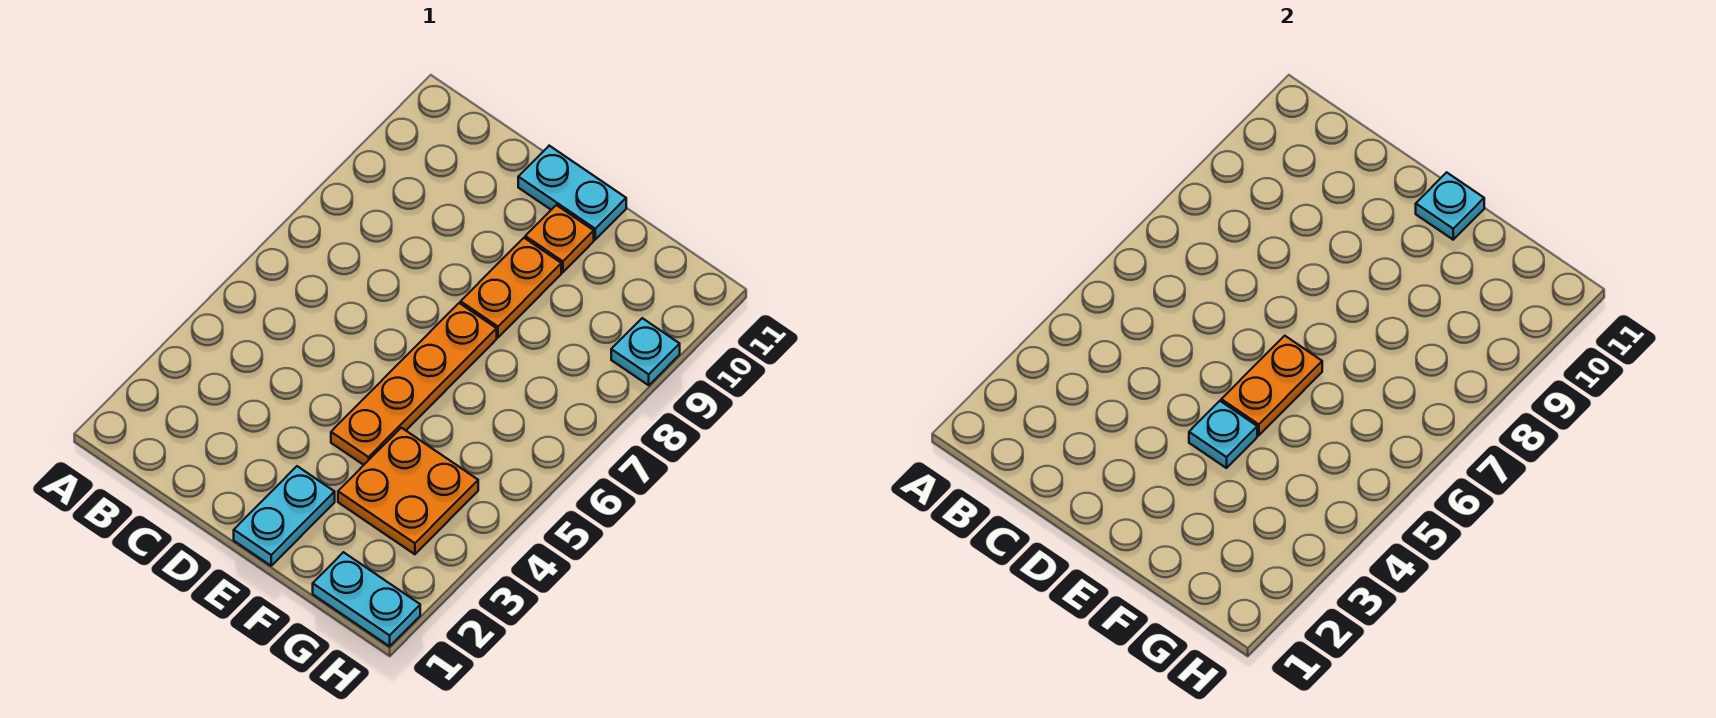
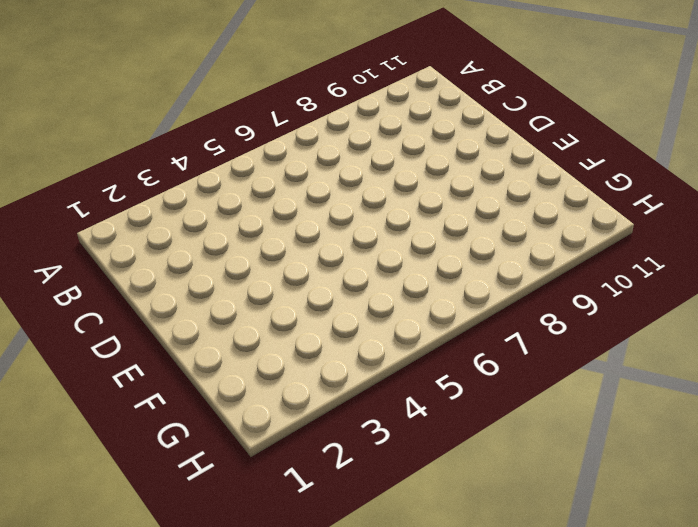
none -> cyan plate D11:E11 level 1
none -> cyan plate E1:E2 level 1

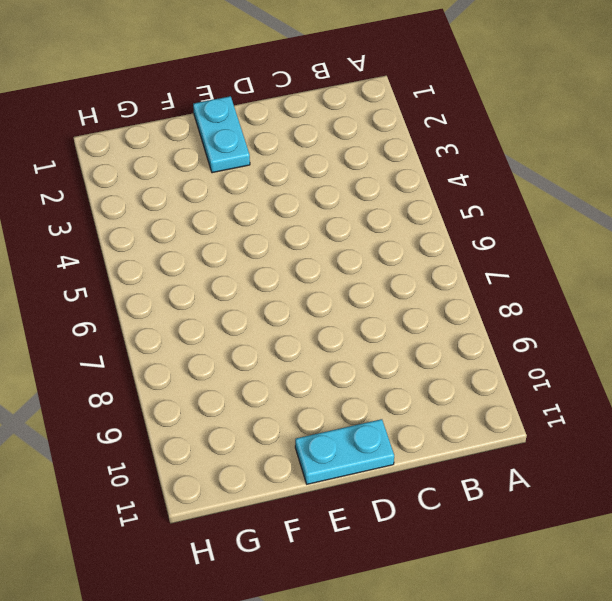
none -> orange plate E4:E7 level 1
none -> orange plate E8:E9 level 1

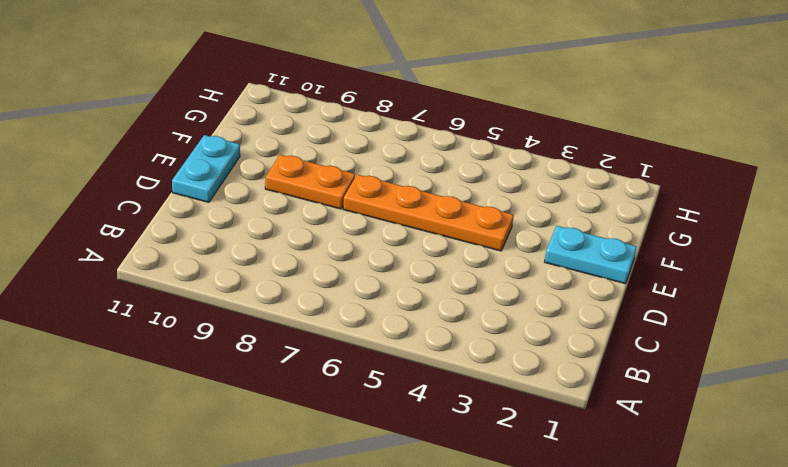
none -> orange plate E10 level 1
none -> orange plate F3:G4 level 1

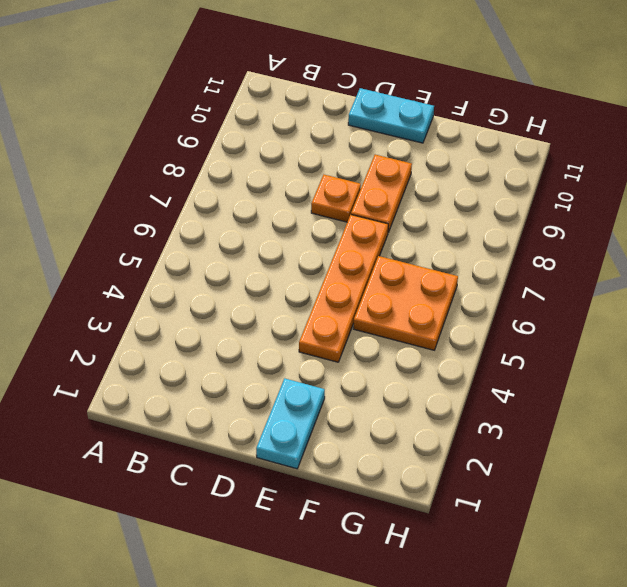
orange plate D8 level 1 -> orange plate E10 level 1
orange plate F5:G6 level 1 -> orange plate F3:G4 level 1
none -> cyan plate G1:H1 level 1
none -> cyan plate H9 level 1

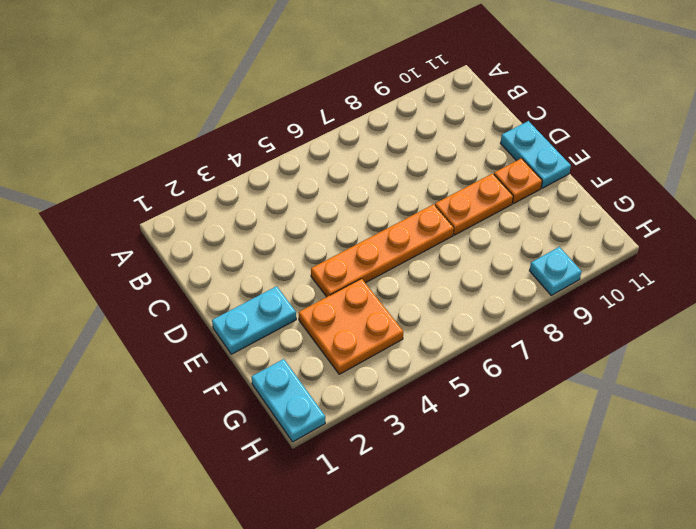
none -> cyan plate E4 level 2
none -> orange plate E5:E6 level 2

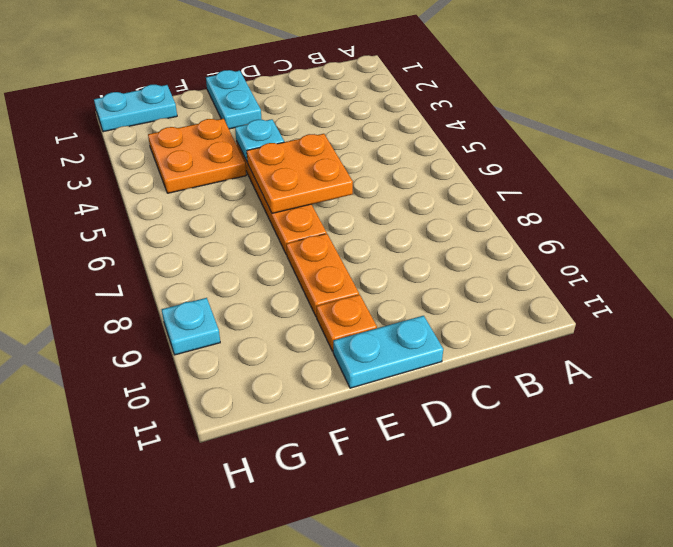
orange plate D5:E6 level 2 -> orange plate E5:E6 level 2
none -> cyan plate E11 level 2

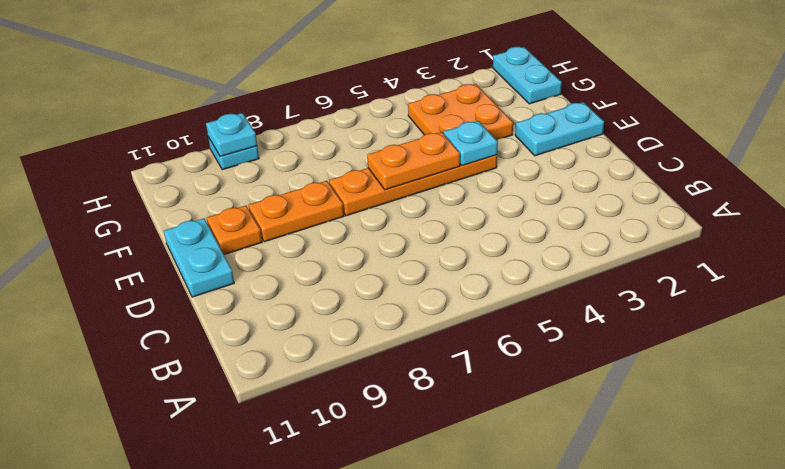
cyan plate H9 level 2 -> cyan plate E11 level 2

